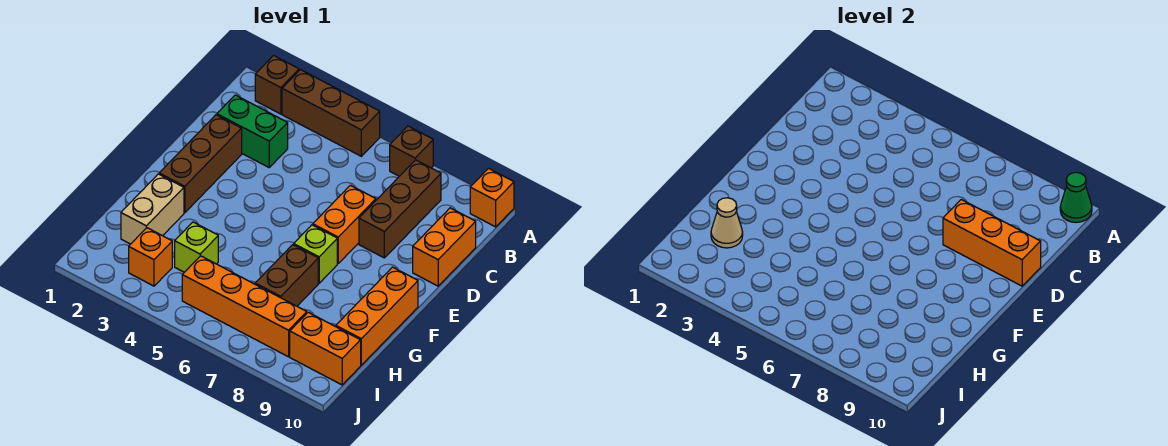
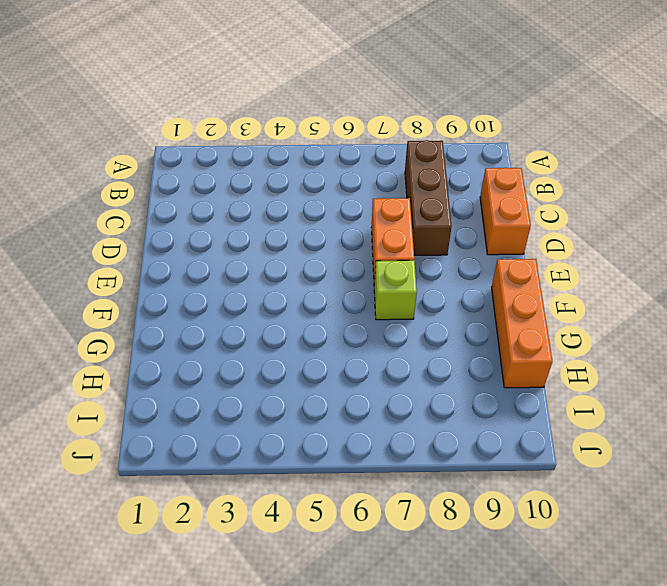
none -> brown brick A2 level 1
none -> brown brick A3:A5 level 1
none -> brown brick A7 level 1

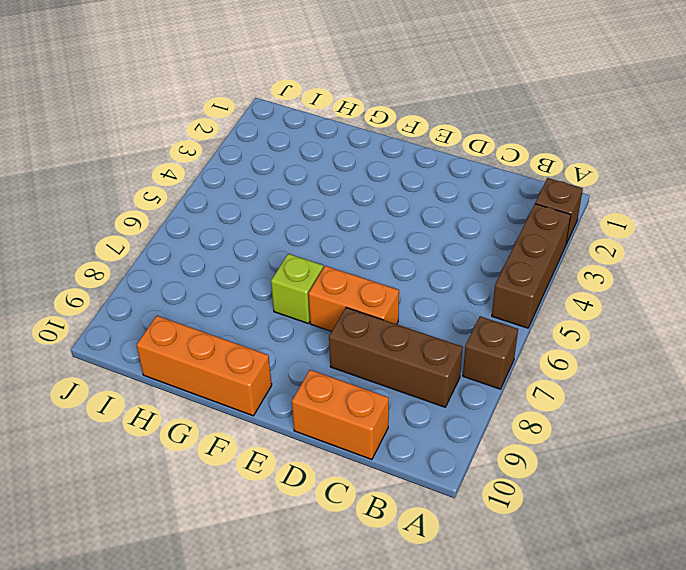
none -> orange brick A10 level 1
none -> green brick C2:C3 level 1
none -> brown brick D2:F2 level 1

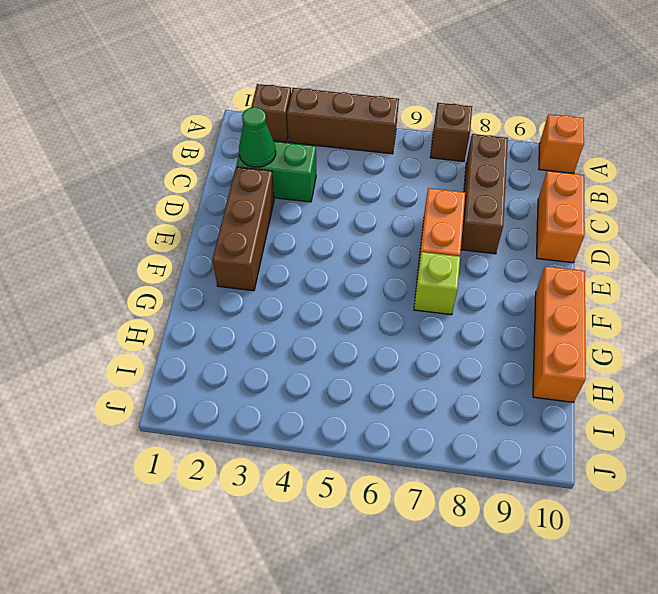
green cone C2 level 2 -> green cone A10 level 2
none -> tan brick G2:H2 level 1
none -> brown brick G7:H7 level 1
none -> lime brick H4 level 1

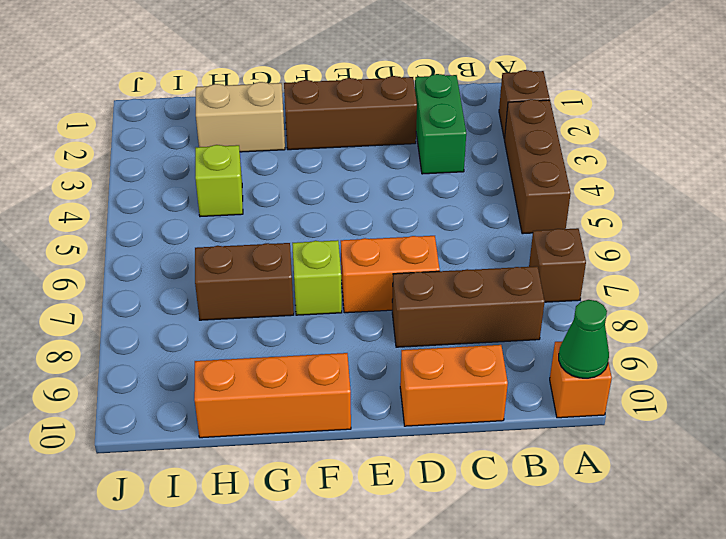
none -> orange brick I3 level 1
none -> orange brick I5:I8 level 1
none -> orange brick I9:I10 level 1

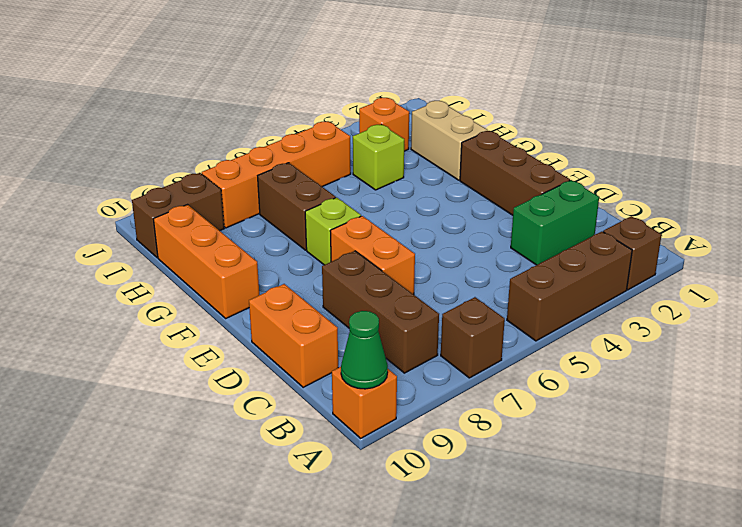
brown brick I9:I10 level 1 -> orange brick I9:I10 level 1
none -> orange brick D8:D10 level 2
none -> tan cone H2 level 2

